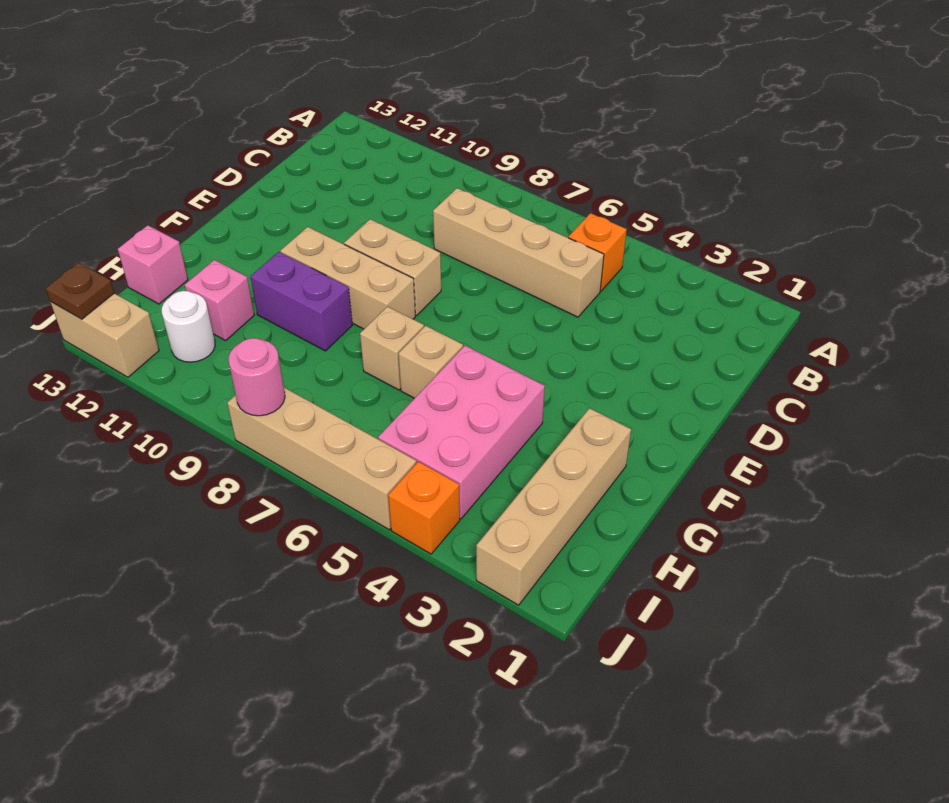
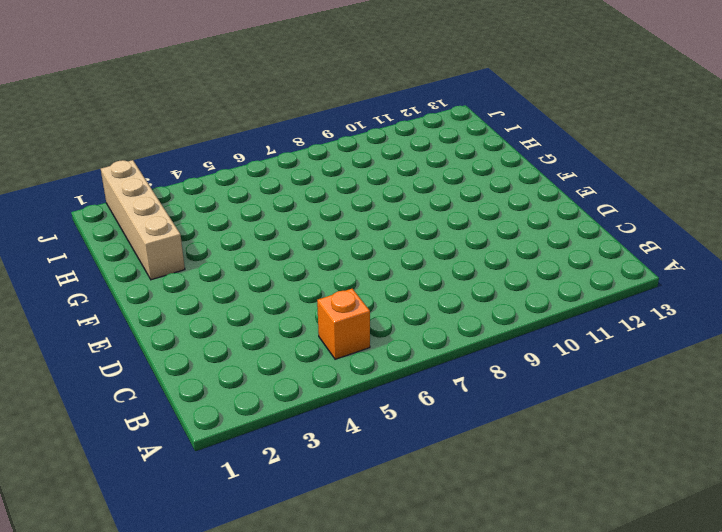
none -> tan brick C5:C8 level 1
none -> tan brick E8:E9 level 1
none -> tan brick F8:F10 level 1

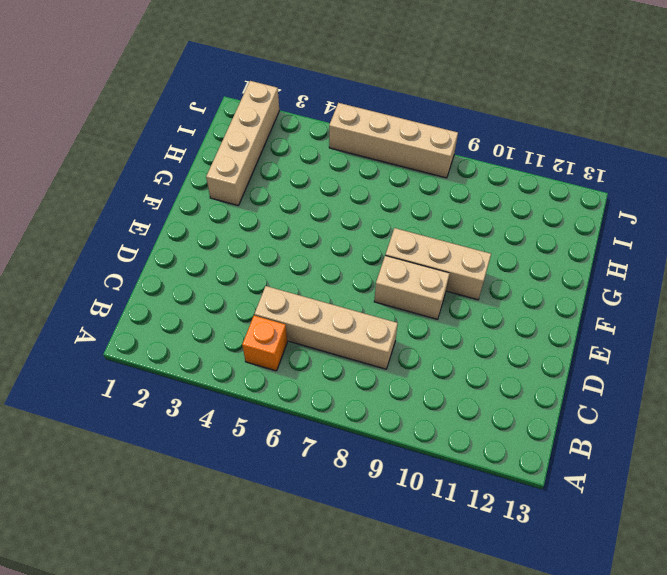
none -> pink brick G4:I5 level 1
none -> tan brick G6 level 1
none -> tan brick G7 level 1

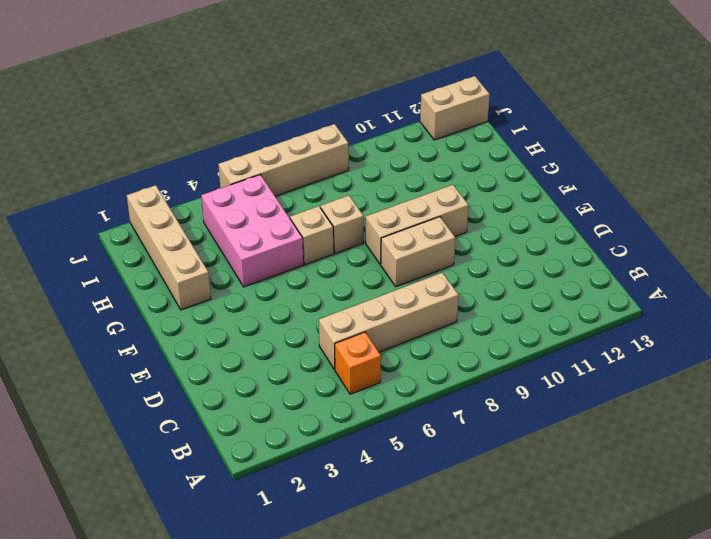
none -> purple brick G9:G10 level 1
none -> pink brick H11 level 1
none -> pink brick H13 level 1

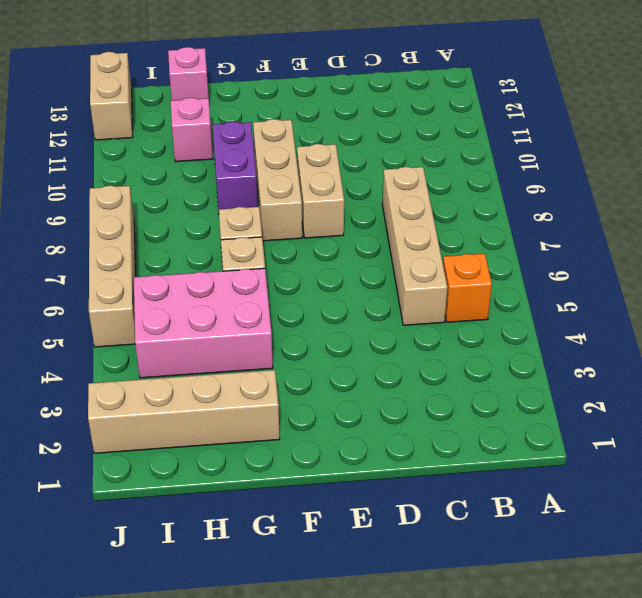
none -> white round brick I11 level 1
none -> orange brick J4 level 1
none -> pink round brick J8 level 2

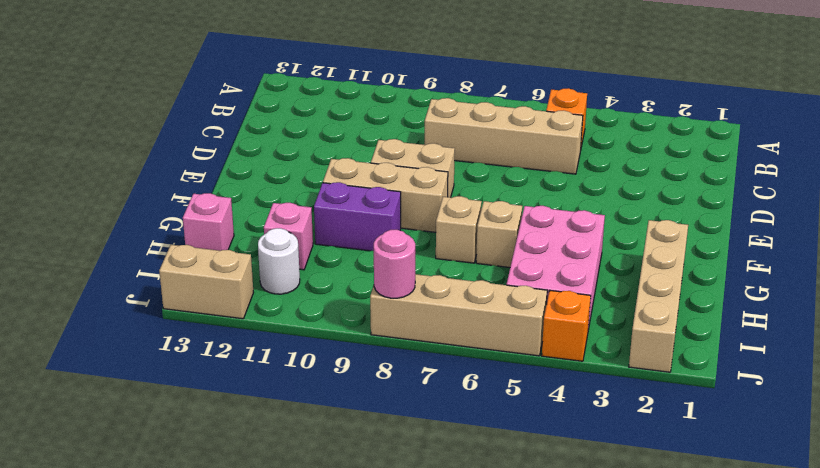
none -> brown plate J13 level 2

